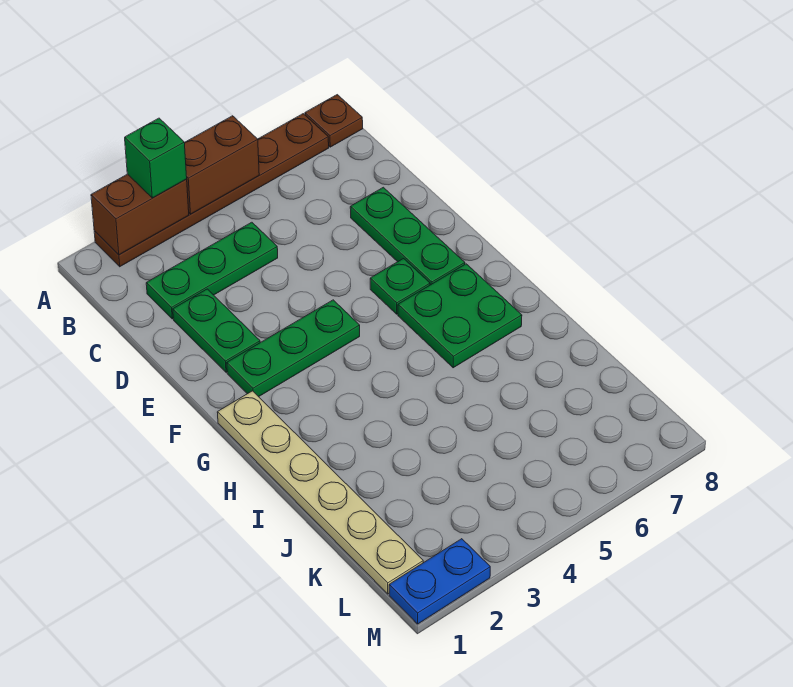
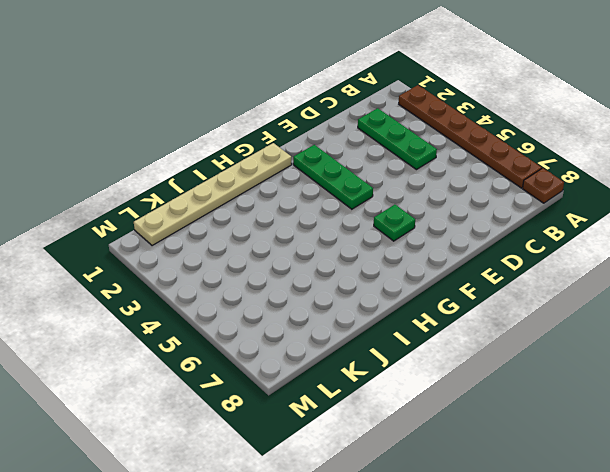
none -> green plate D2:E2 level 1
none -> green plate D7:F7 level 1
none -> green plate G6:H7 level 1

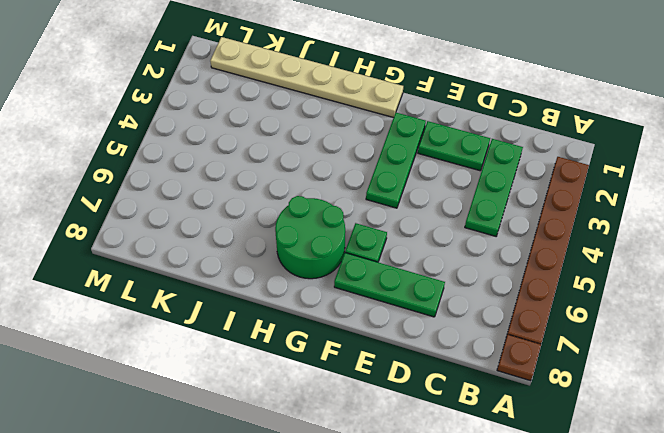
green round brick G6:H7 level 1 -> green plate G6:H7 level 1
none -> blue plate M1:M2 level 1
none -> brown brick A2:A3 level 2
none -> brown brick A4:A5 level 2

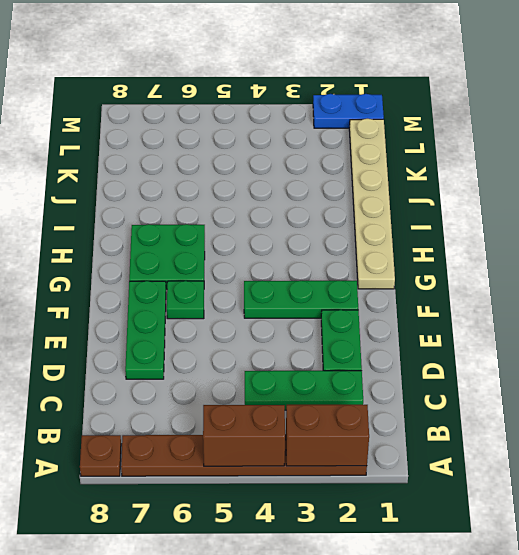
none -> green brick A3 level 3

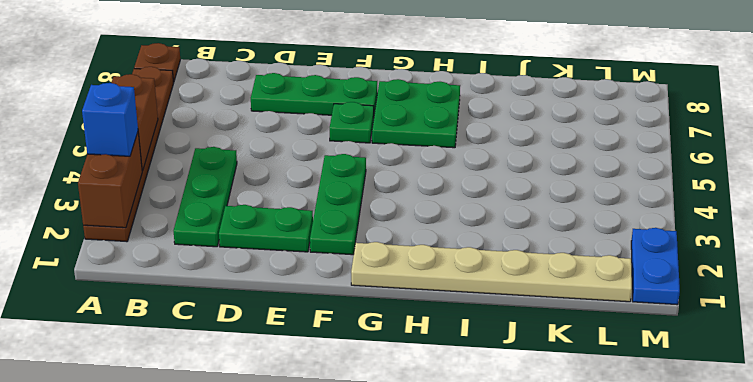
blue brick A3 level 3 -> green brick A3 level 3

